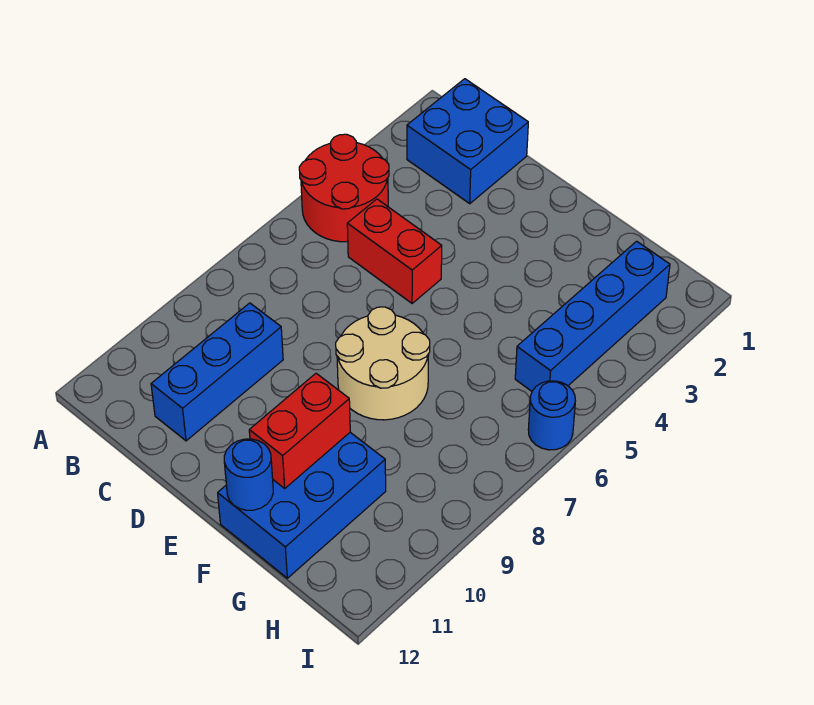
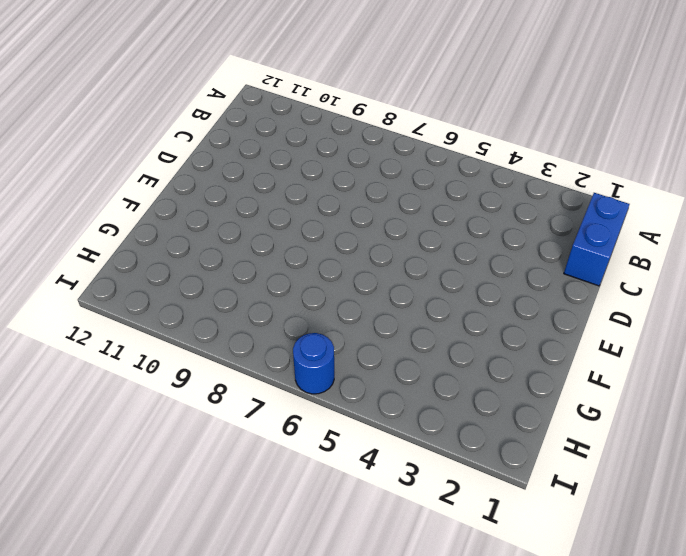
blue brick B1:C1 level 1 -> blue brick B1:C2 level 1
none -> red round brick A4:B5 level 1
none -> red brick C5:D5 level 1

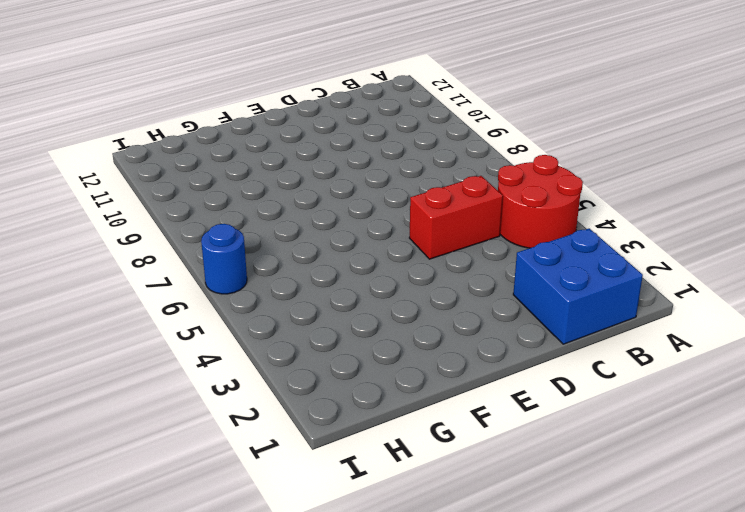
none -> blue brick C9:C11 level 1
none -> tan round brick E7:F8 level 1

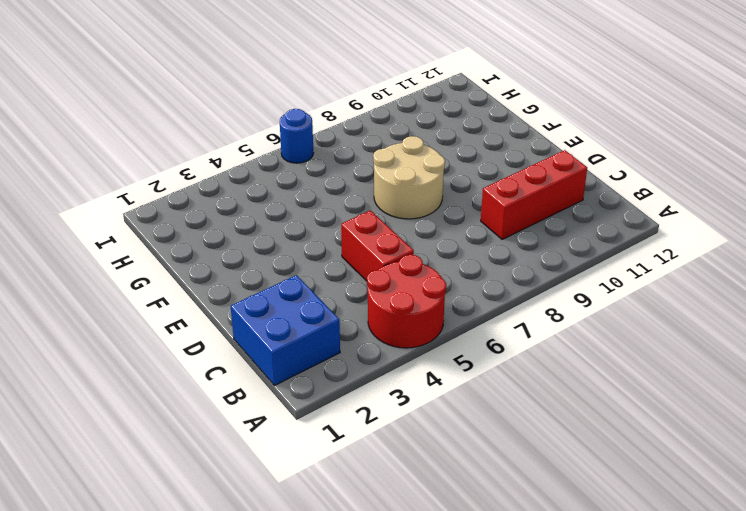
red brick C9:C11 level 1 -> blue brick C9:C11 level 1
none -> blue brick F10:G12 level 1
none -> blue brick H2:H5 level 1

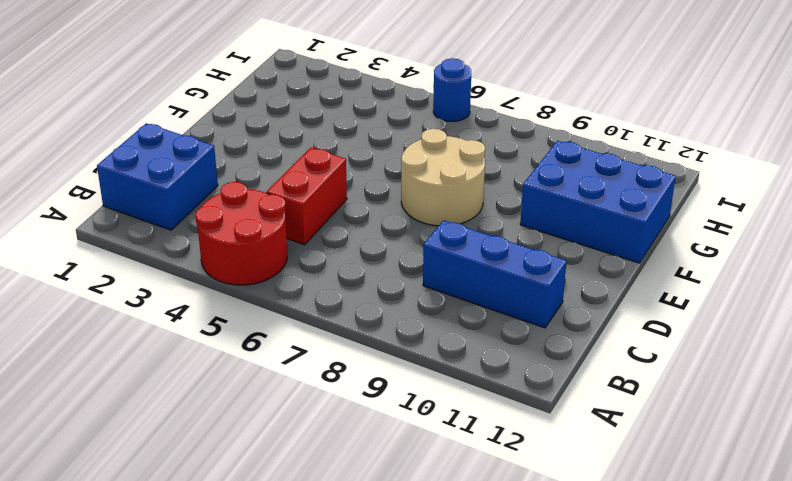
none -> blue brick H2:H5 level 1
none -> red brick F10:F11 level 2

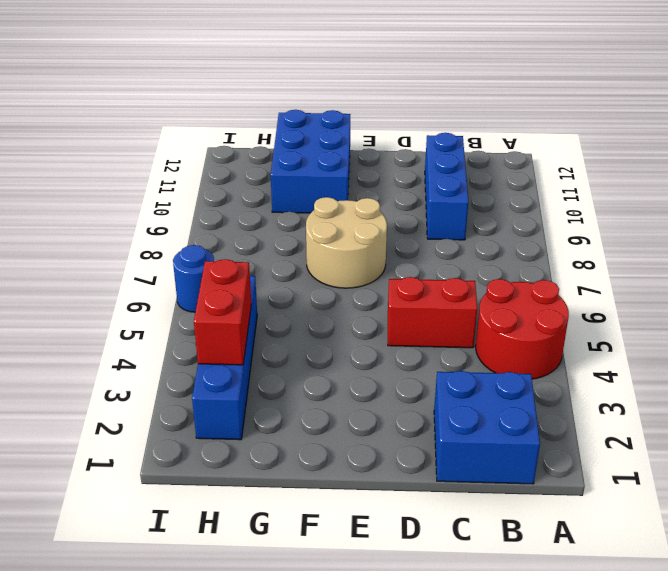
red brick H3:H4 level 2 -> red brick F10:F11 level 2
none -> blue round brick F12 level 2

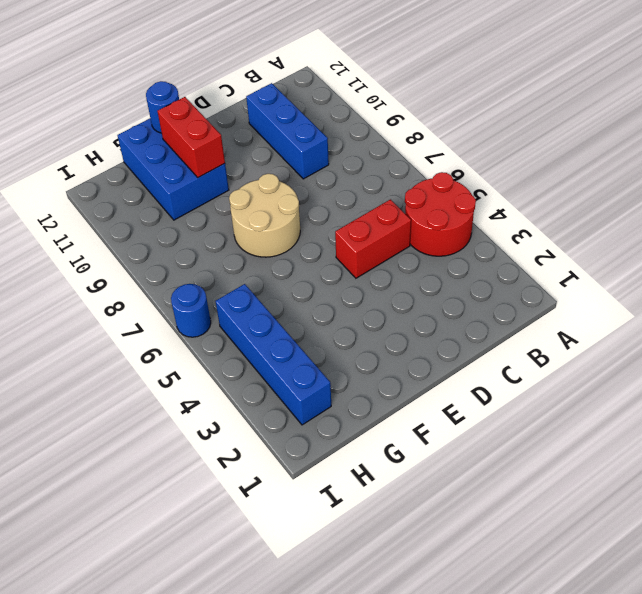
none -> blue brick B1:C2 level 1

